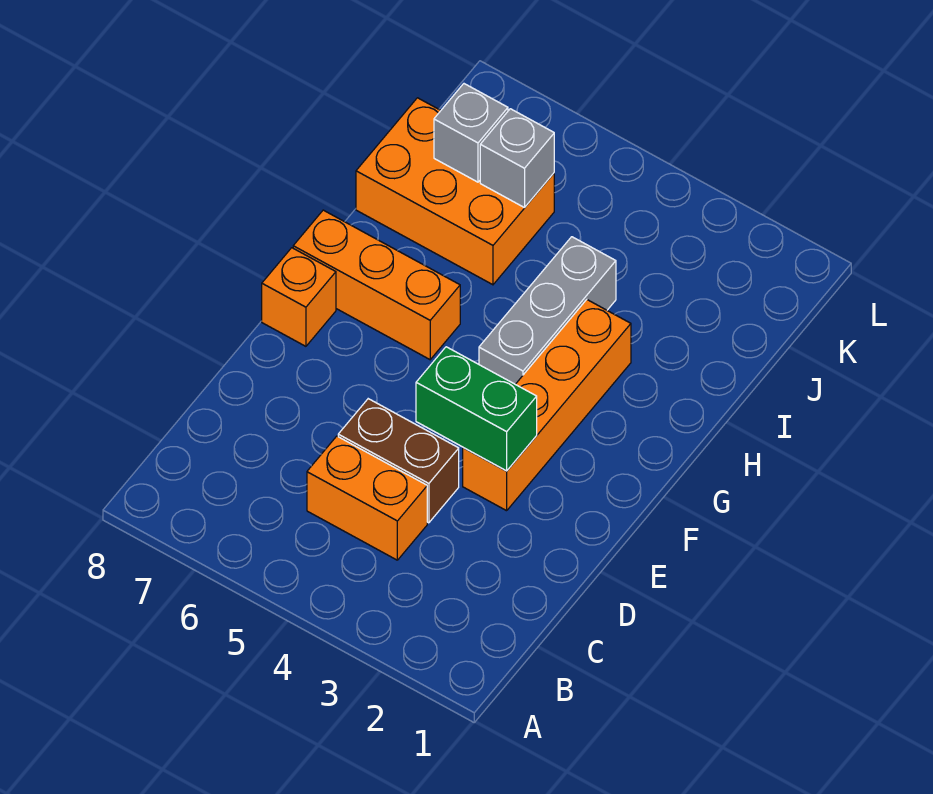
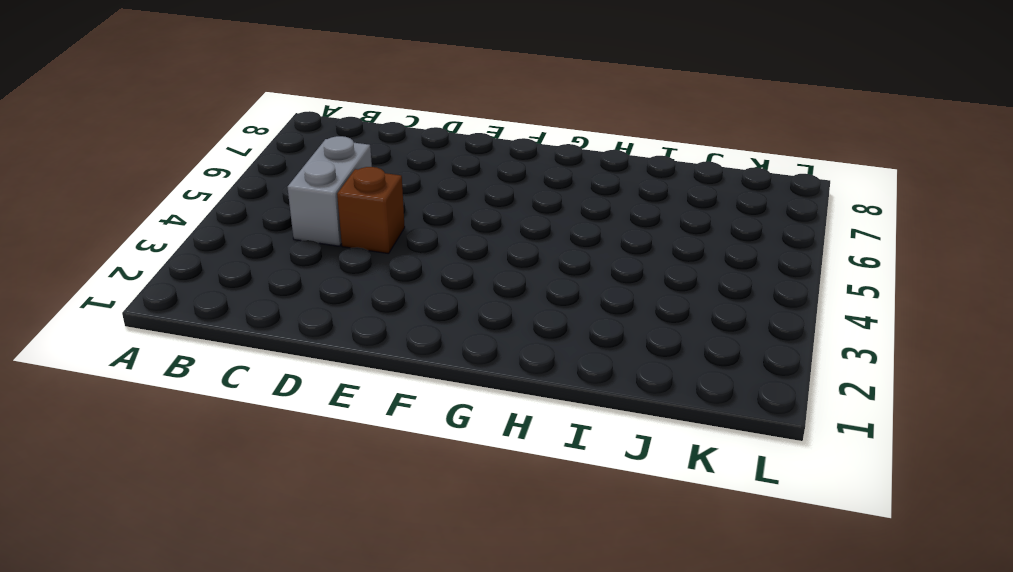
grey brick C4:C5 level 1 -> orange brick C4:C5 level 1
brown brick D4 level 1 -> brown brick D4:D5 level 1
none -> orange brick E3:H3 level 1
none -> orange brick F8 level 1

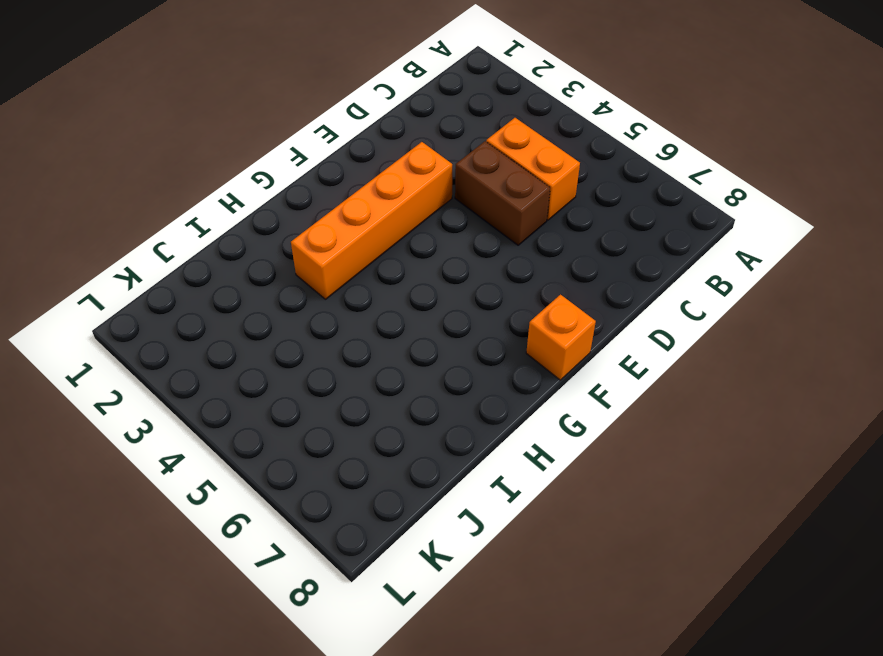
none -> grey brick G4:I4 level 1
none -> orange brick G6:G8 level 1

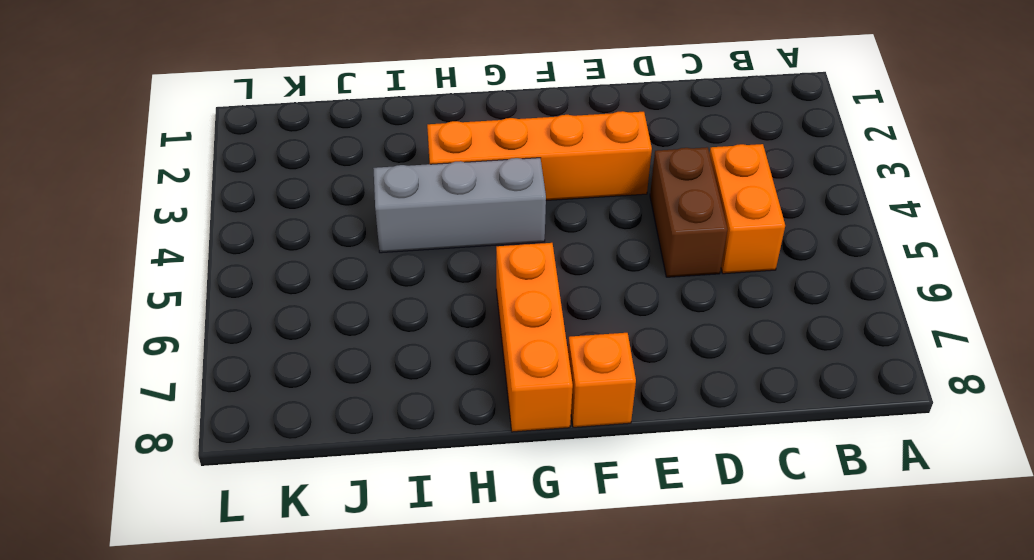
none -> orange brick I6:J8 level 1
none -> green brick E3:E4 level 2

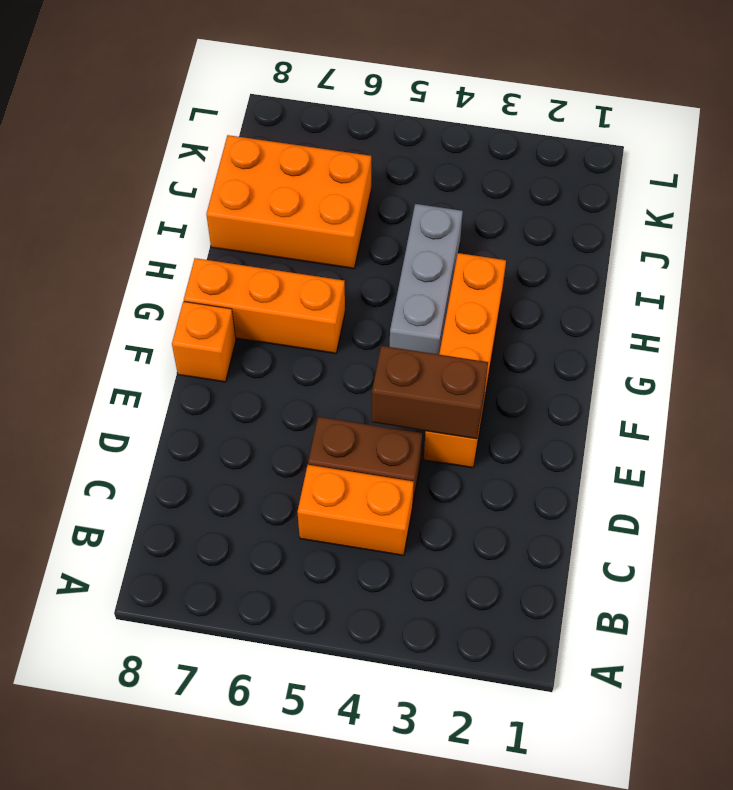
brown brick E3:E4 level 2 -> green brick E3:E4 level 2
none -> grey brick J6 level 2
none -> grey brick J7 level 2

